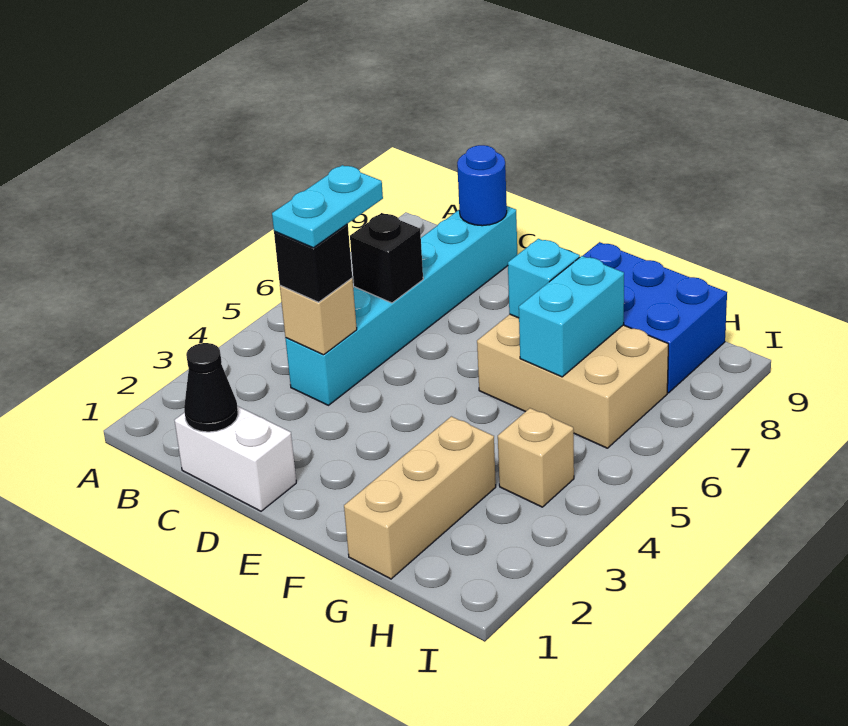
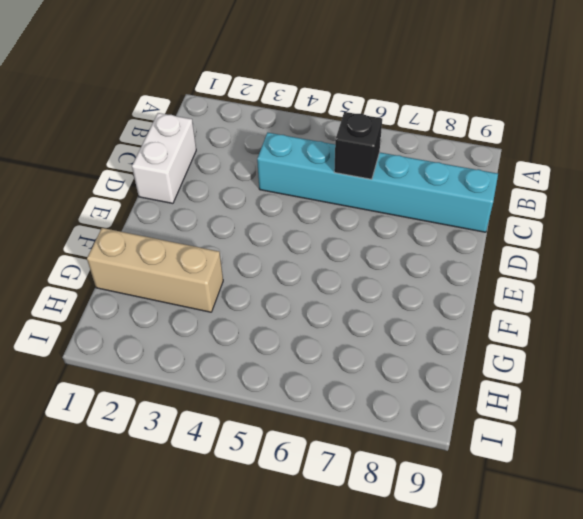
none -> tan brick F6:H7 level 1
none -> blue brick F8:H9 level 1
none -> tan brick H4 level 1

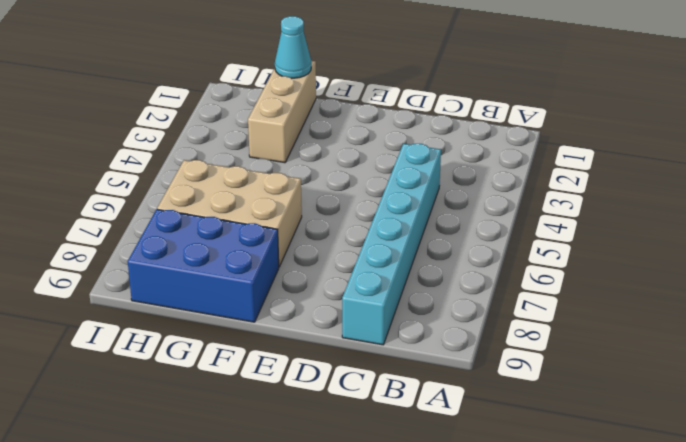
cyan cone G1 level 2 -> none
none -> white brick C1:D1 level 1
none -> tan brick H4 level 1
none -> black cone C1 level 2

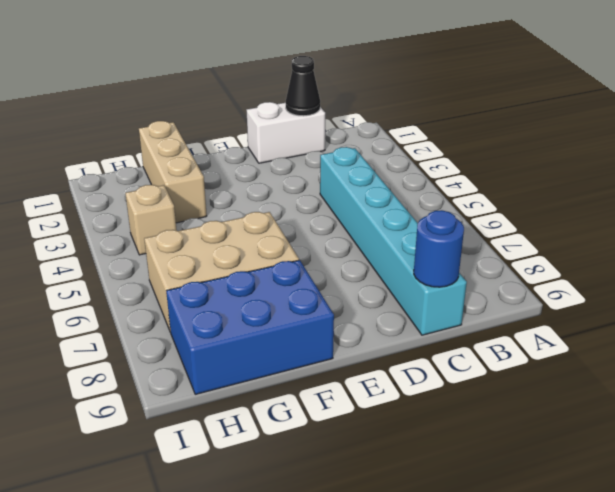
none -> tan brick C4 level 2
none -> black brick C6 level 2
none -> cyan brick F7 level 2

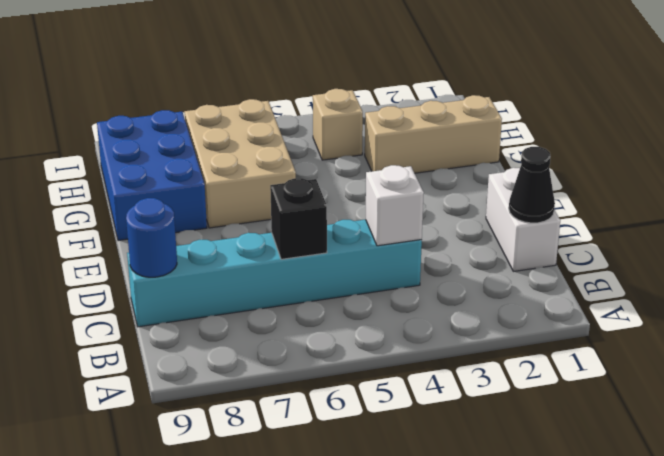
white brick C4 level 2 -> tan brick C4 level 2
none -> cyan brick F7 level 2
none -> cyan brick G6:G7 level 2
none -> black brick C4 level 3

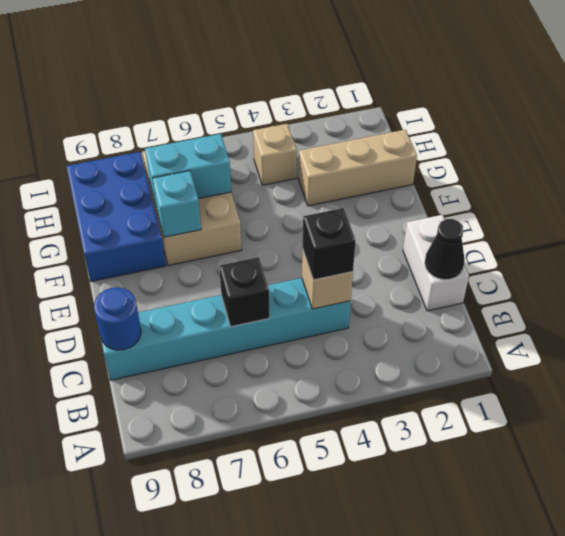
none -> cyan plate C4:C5 level 4

